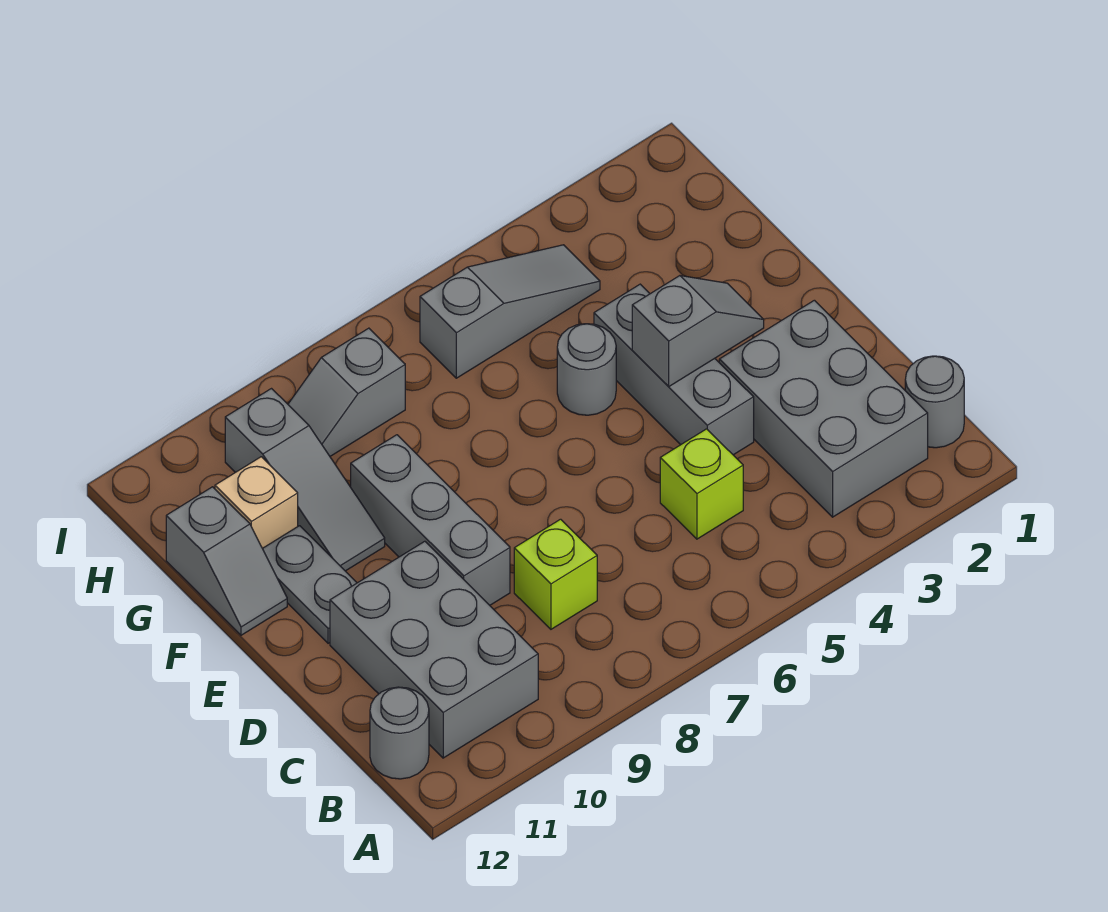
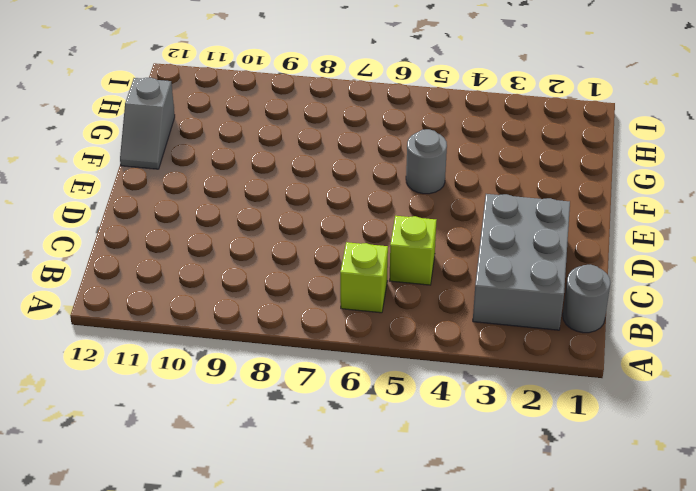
lime brick B6 level 1 -> lime brick C8 level 1
none -> grey brick B10:D11 level 1
none -> grey round brick B12 level 1
none -> grey brick D4:F4 level 1

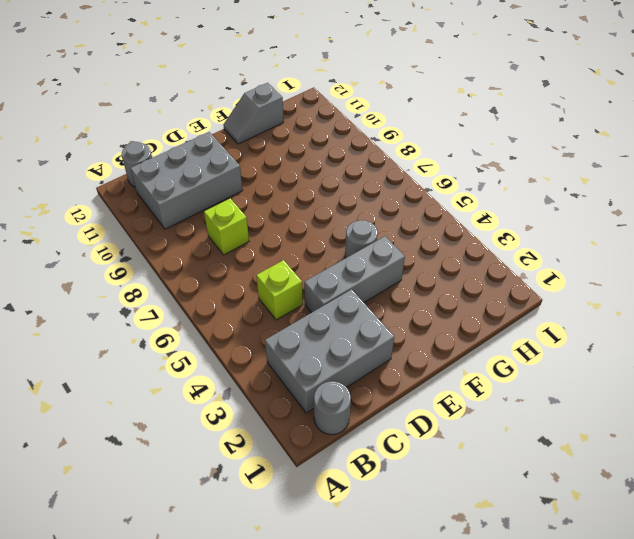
none -> grey brick D9:F9 level 1
none -> grey plate E11:F11 level 1
none -> grey slope F10:H10 level 1 top H

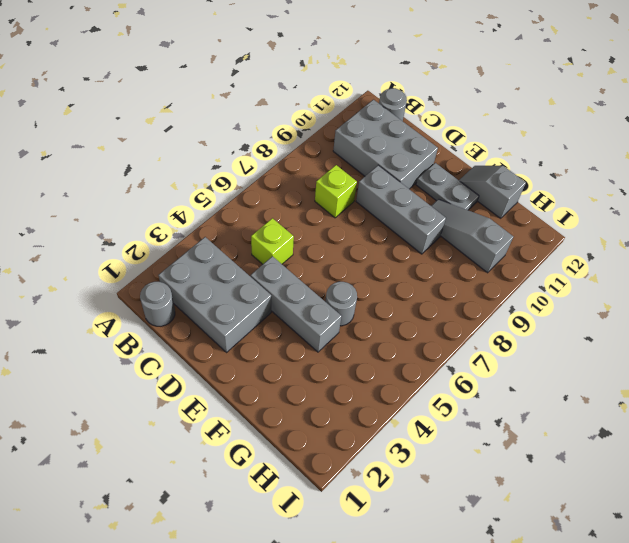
none -> tan brick G11 level 1
none -> grey slope H4:H6 level 1 top 6
none -> grey slope H8:H9 level 1 top 8

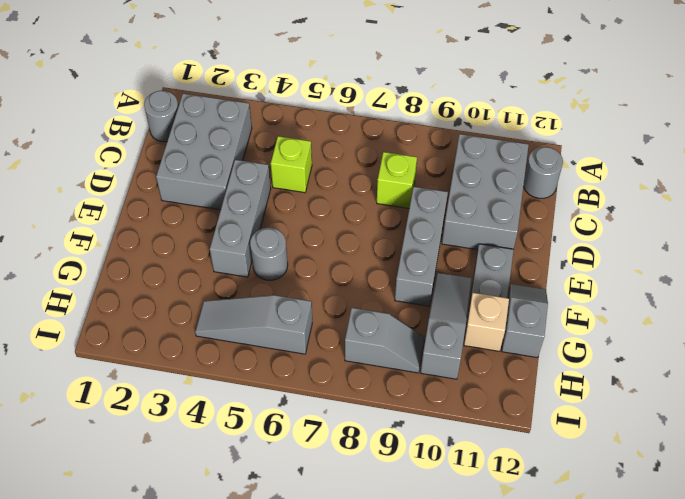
none -> grey slope E3:E4 level 2 top 4

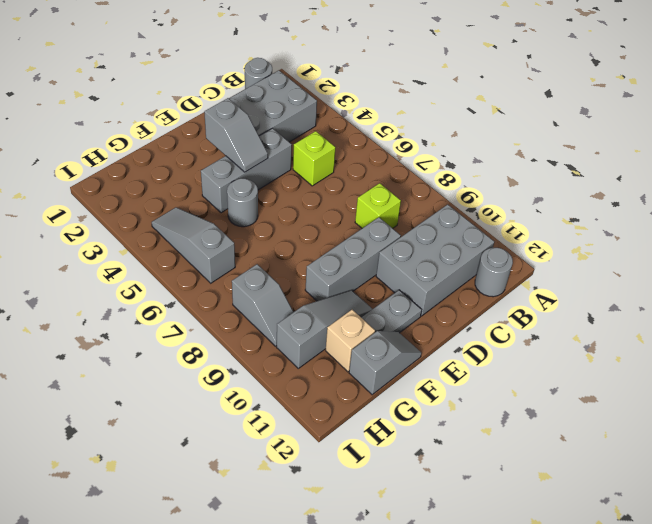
grey slope E3:E4 level 2 top 3 -> grey slope E3:E4 level 2 top 4

